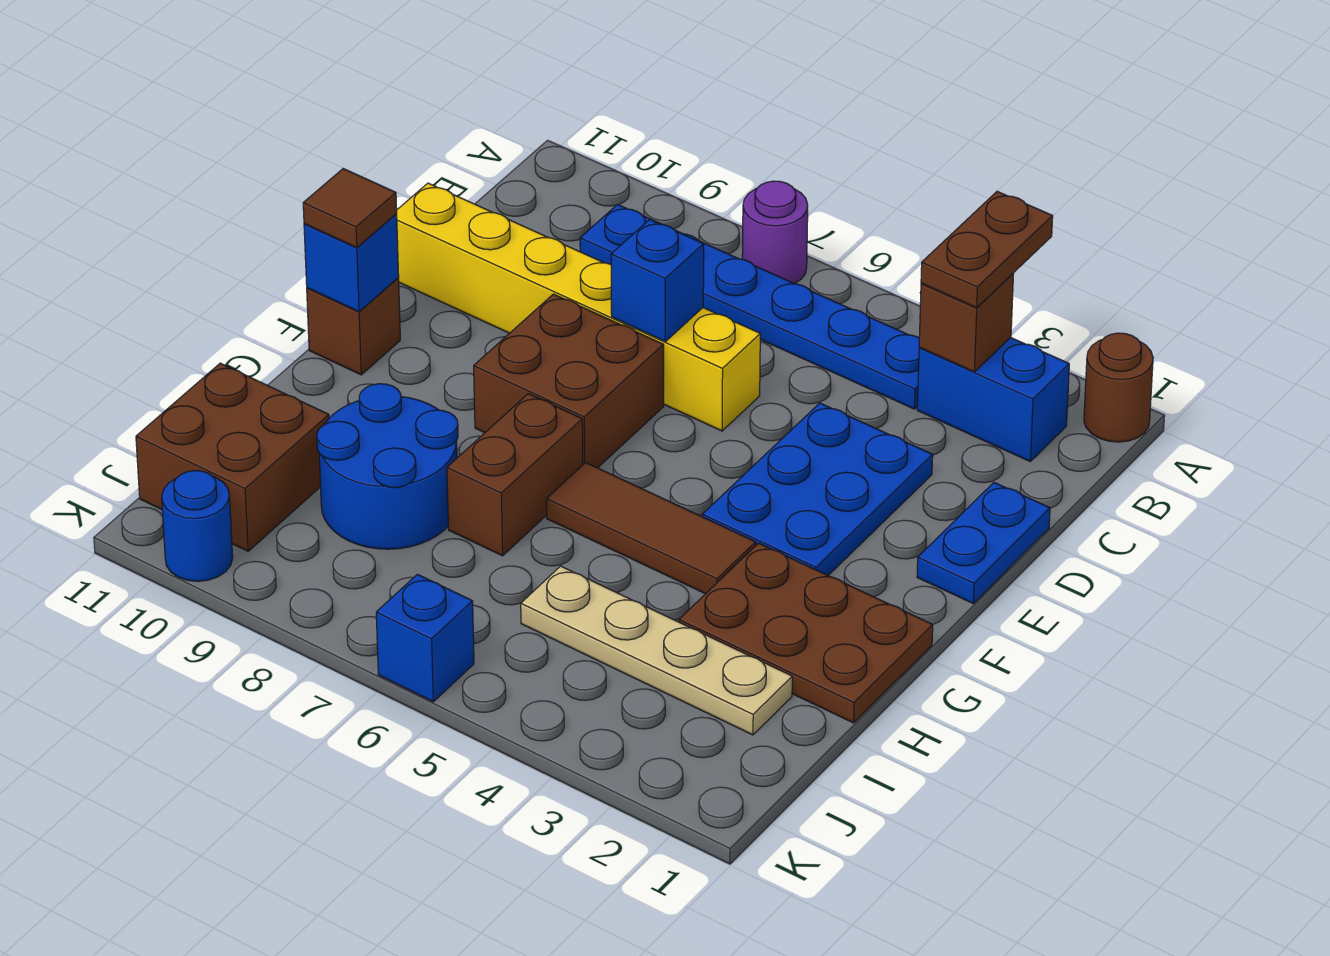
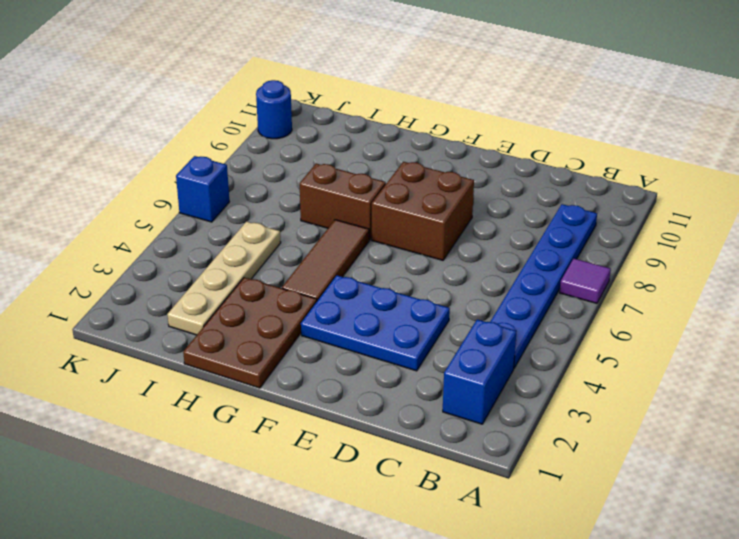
purple tile A7 level 1 -> purple round brick A7 level 1
none -> brown round brick A1 level 1
none -> blue plate D1:E1 level 1
none -> yellow brick D6:D11 level 1

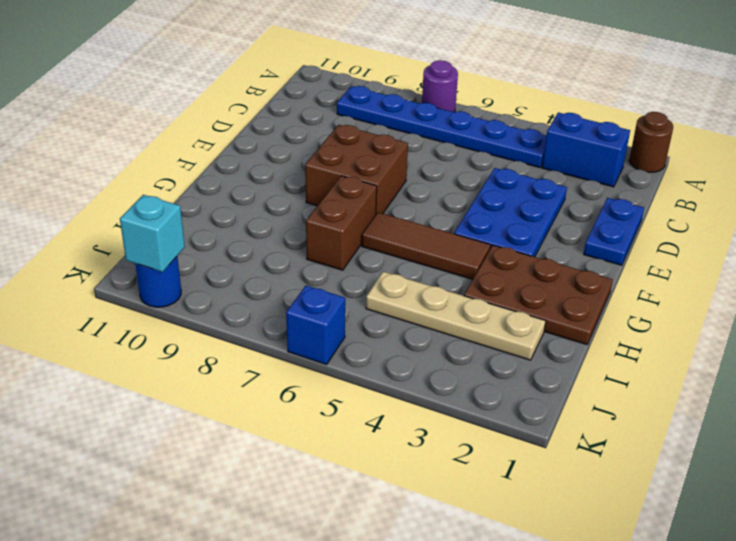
cyan brick K10 level 2 -> none
none -> yellow brick D6:D11 level 1
none -> brown brick F11 level 1
none -> blue round brick H8:I9 level 1

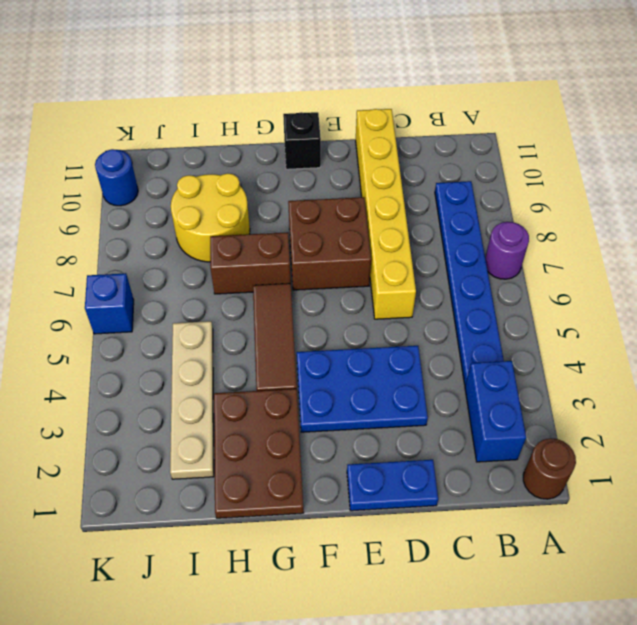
black brick F11 level 1 -> brown brick F11 level 1
yellow round brick H8:I9 level 1 -> blue round brick H8:I9 level 1
none -> brown brick I10:J11 level 1
none -> brown brick B3 level 2
none -> blue brick D7 level 2

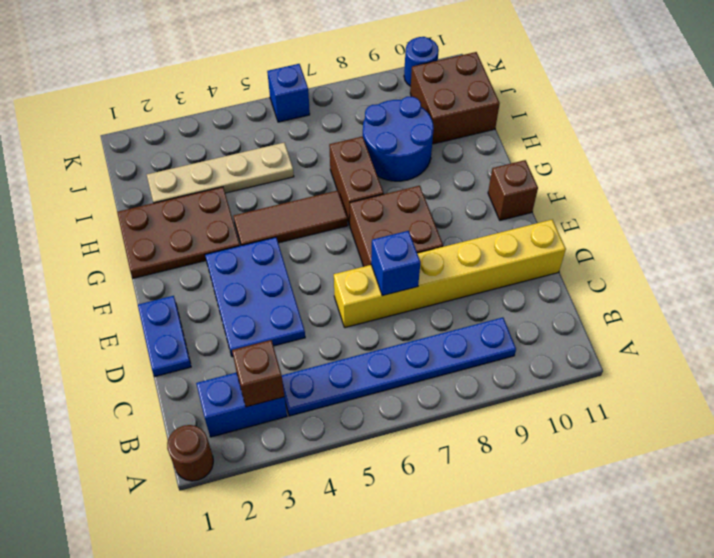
none -> purple round brick A7 level 1
none -> blue brick F11 level 2
none -> brown plate A3:B3 level 3

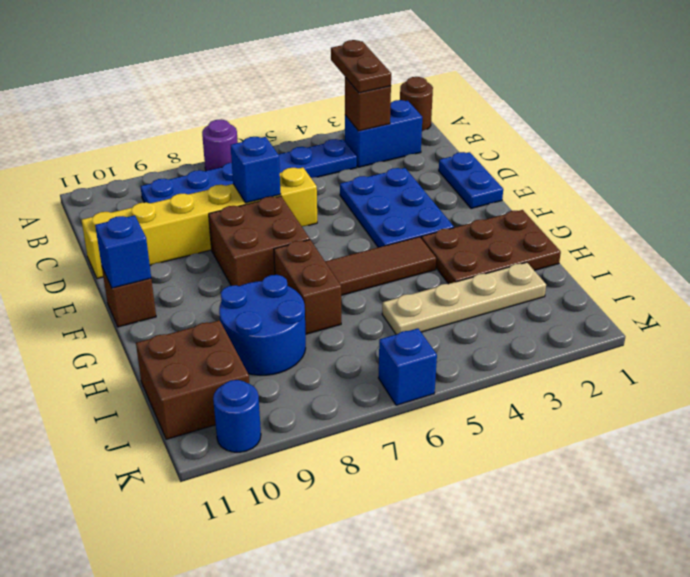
none -> brown tile F11 level 3

